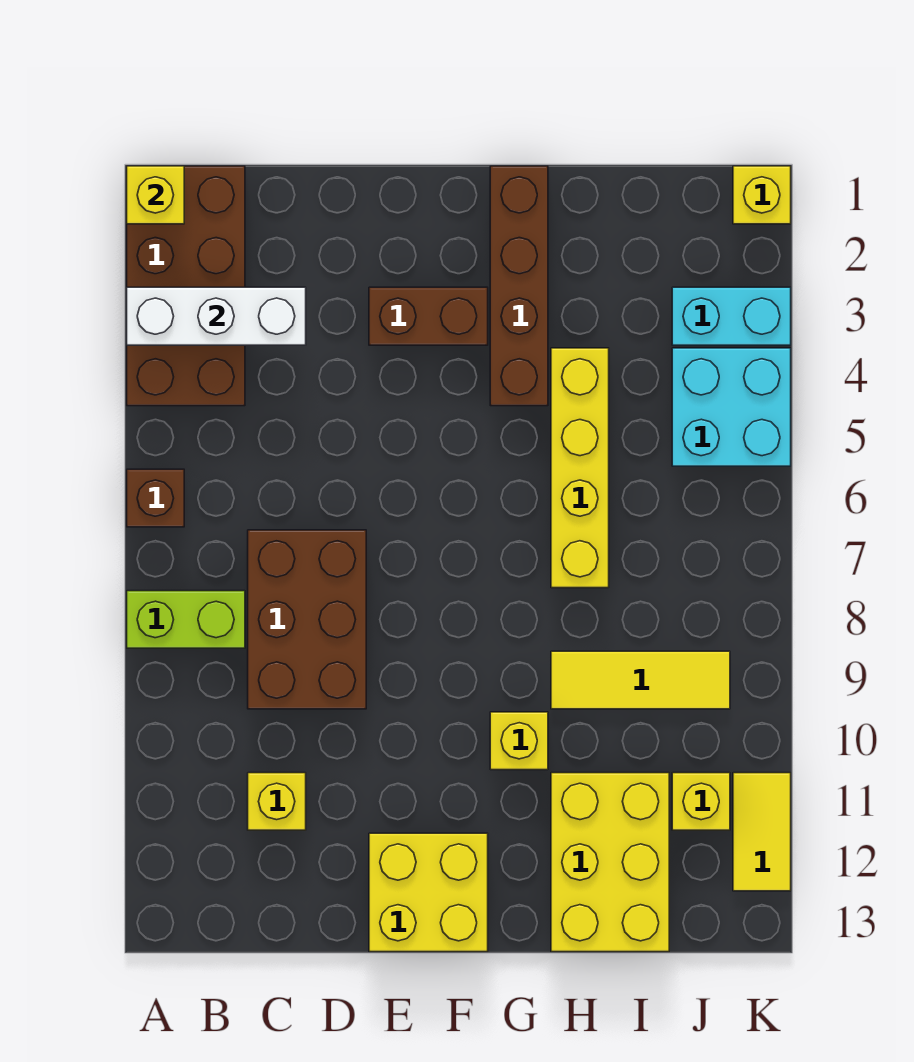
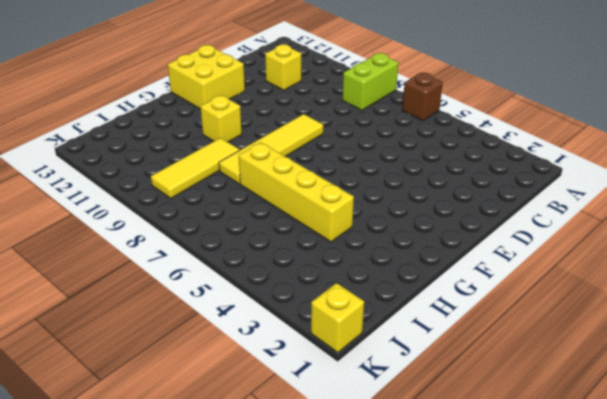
yellow tile E8:H8 level 1 -> none
none -> brown brick A1:B4 level 1
none -> brown brick C7:D9 level 1
none -> brown brick E3:F3 level 1

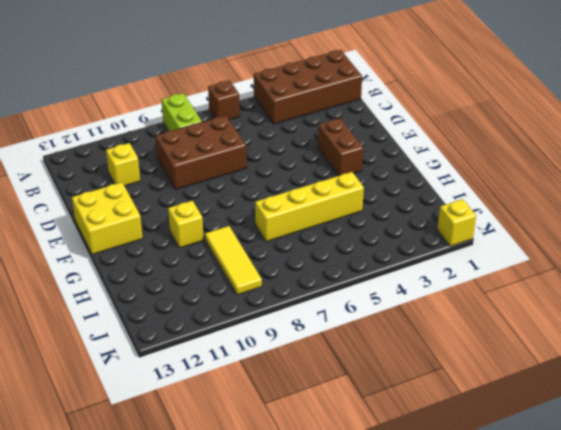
none -> brown brick G1:G4 level 1
none -> yellow brick H11:I13 level 1
none -> cyan brick J3:K3 level 1

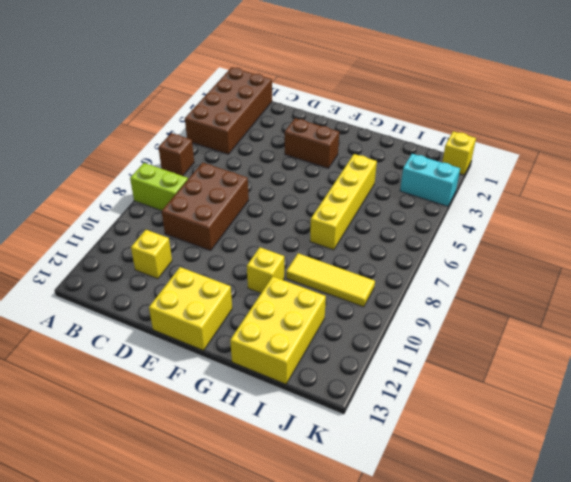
none -> brown brick G1:G4 level 1
none -> cyan brick J4:K5 level 1
none -> yellow brick J11 level 1

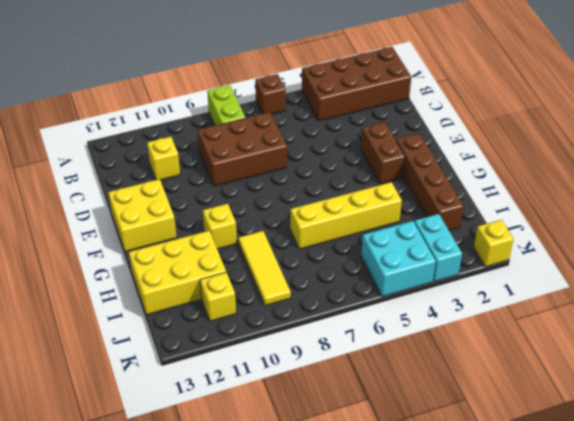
brown brick F2:I2 level 1 -> brown brick G1:G4 level 1
none -> yellow tile K11:K12 level 1
none -> yellow brick A1 level 2
none -> white brick A3:C3 level 2

